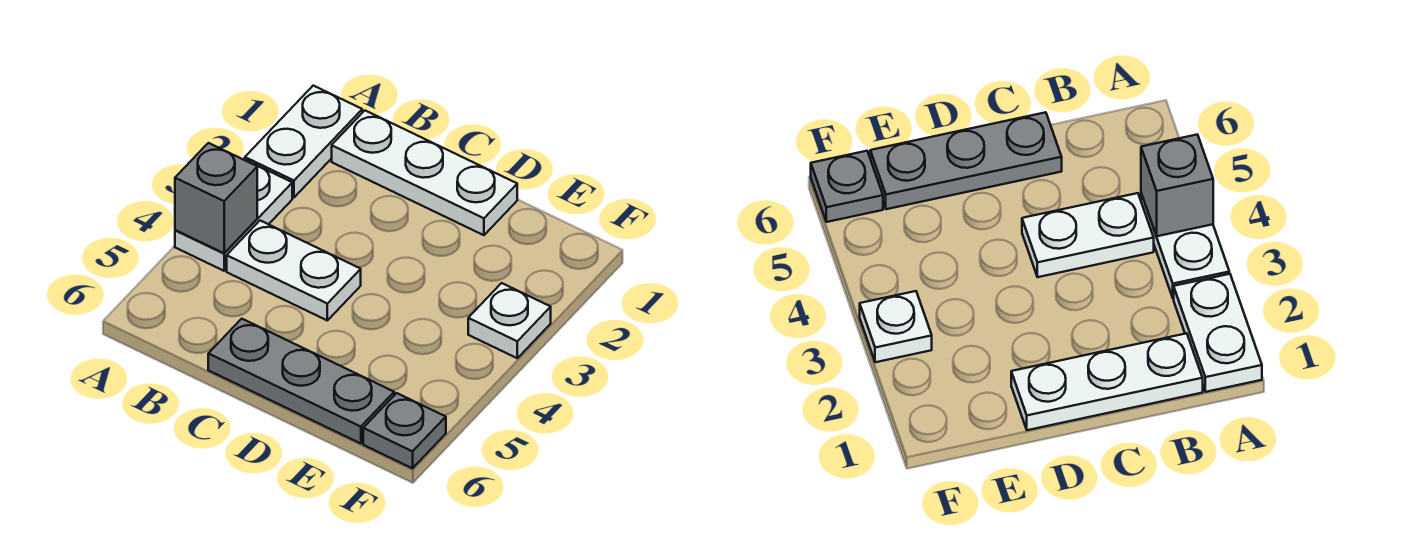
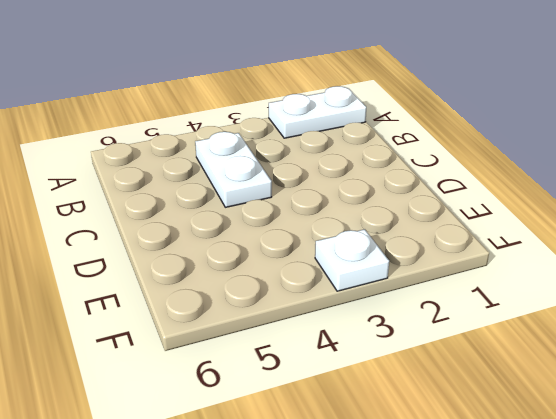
none -> white plate A3:A4 level 1
none -> white plate B1:D1 level 1

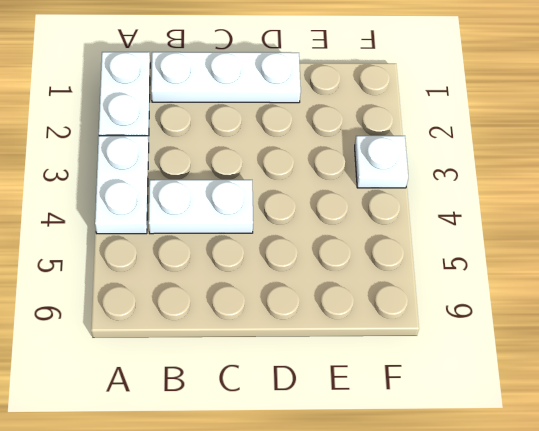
none -> grey plate C6:E6 level 1
none -> grey plate F6 level 1

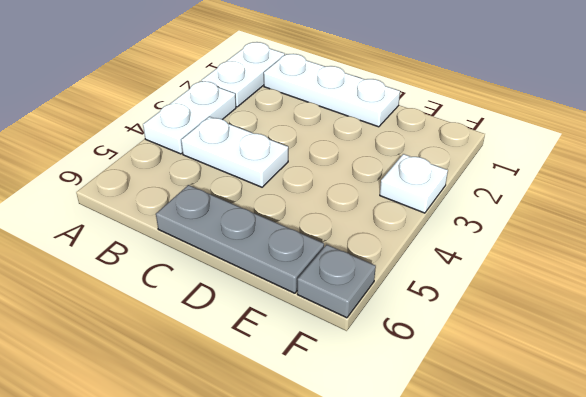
none -> grey brick A4 level 2

